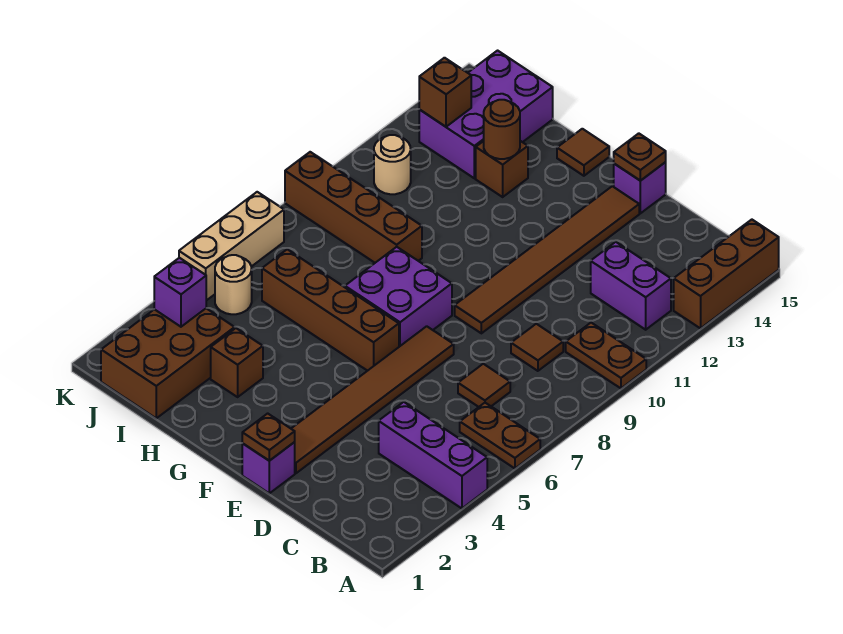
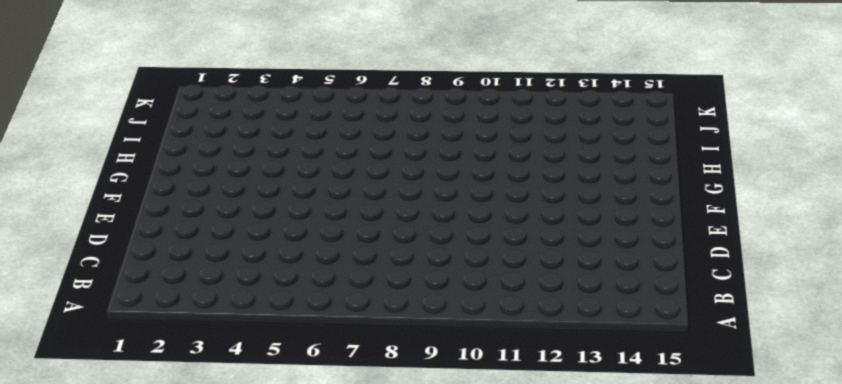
none -> purple brick A4:C4 level 1
none -> brown plate A6:B6 level 1
none -> brown plate A10:B10 level 1

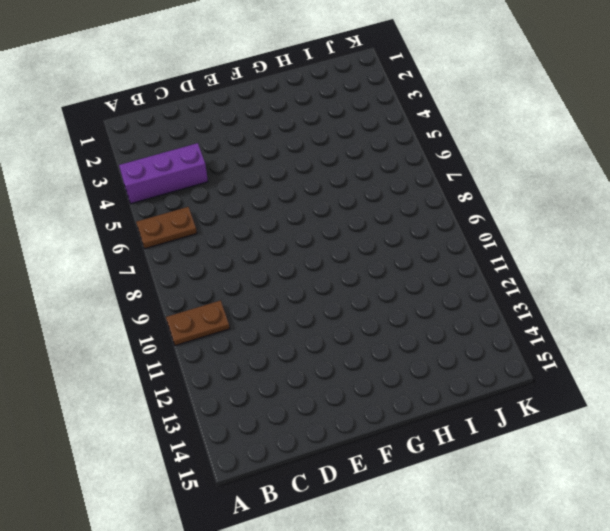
none -> brown brick A13:A15 level 1
none -> purple brick B12:C12 level 1
none -> brown tile C7 level 1

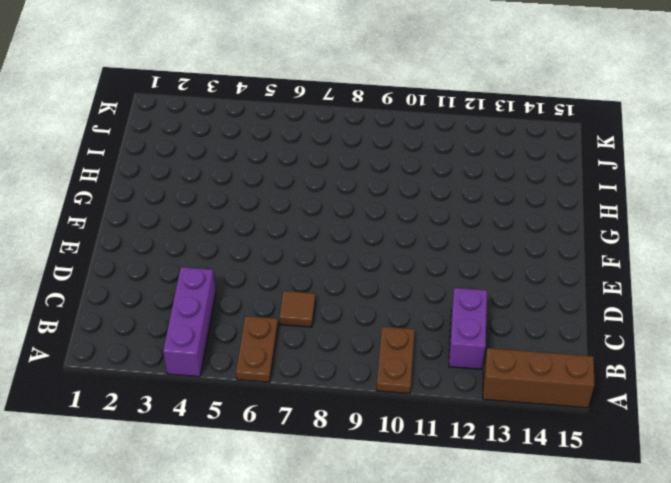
none -> brown tile C9 level 1
none -> purple brick E1 level 1
none -> brown tile E2:E7 level 1

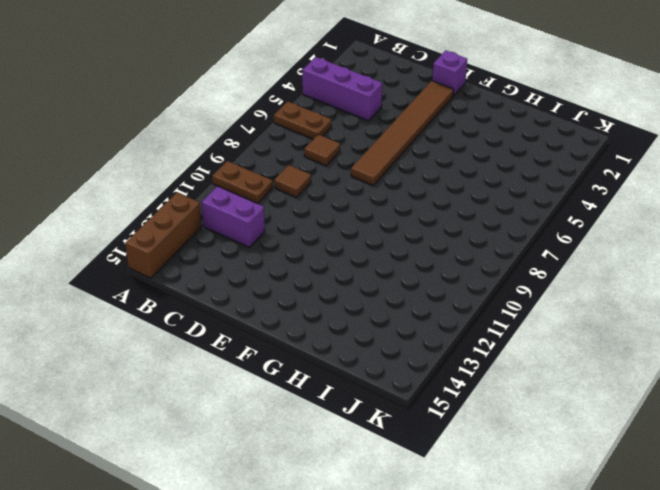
none -> brown tile E9:E14 level 1
none -> purple brick E15 level 1
none -> brown brick F6:I6 level 1

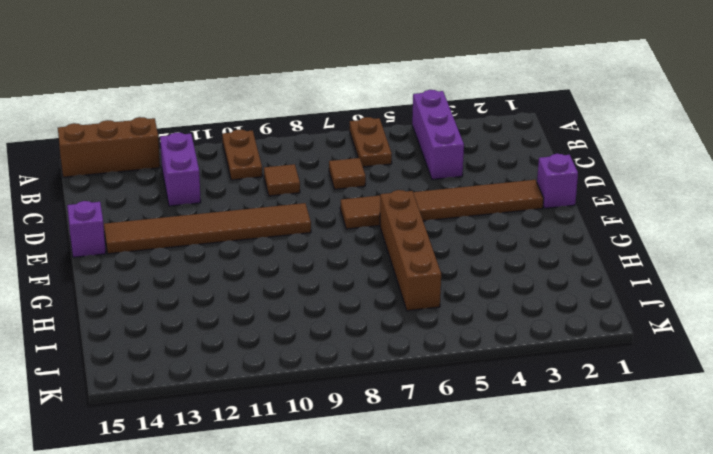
none -> purple brick F7:G8 level 1
none -> brown tile G15 level 1
none -> brown brick H3 level 1

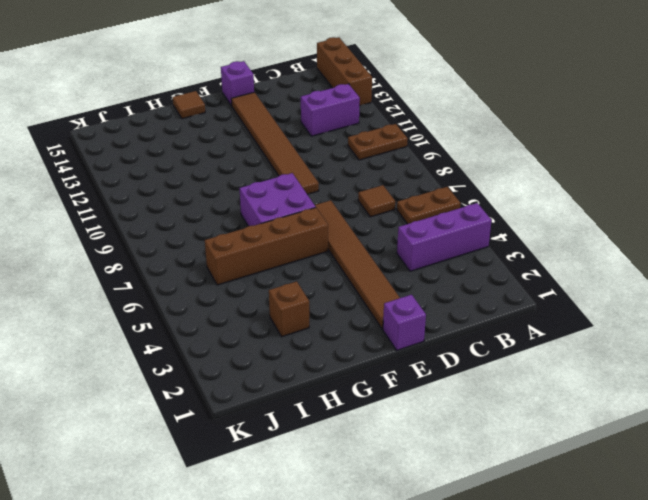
none -> brown tile C9 level 1
none -> brown brick H9:K9 level 1
none -> brown brick H13 level 1

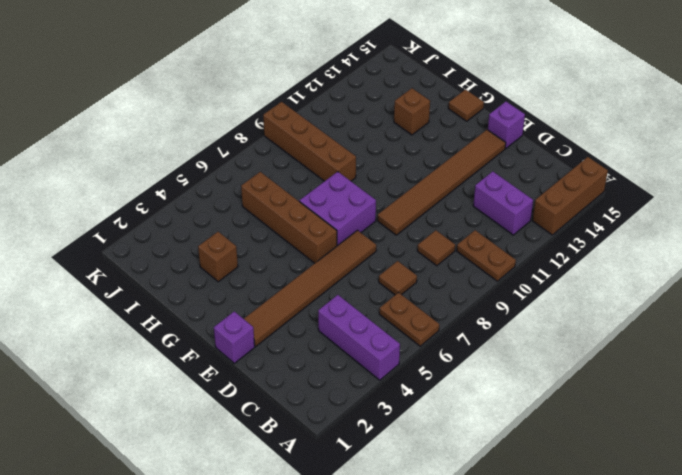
none -> brown brick I1:J3 level 1
none -> purple brick I13:J15 level 1
none -> tan round brick J5 level 1

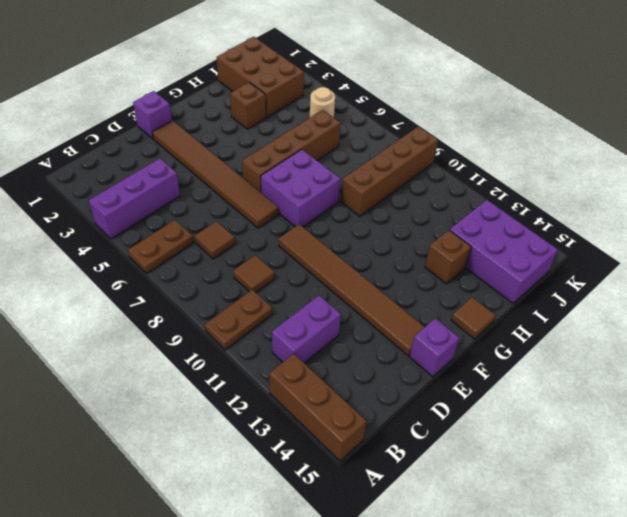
none -> tan round brick J11 level 1
none -> tan brick K5:K7 level 1
none -> brown plate E1 level 2

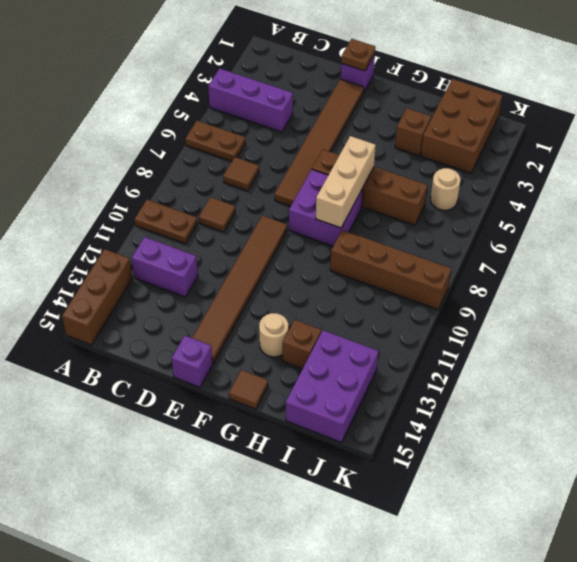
tan brick G6:G8 level 2 -> tan brick K5:K7 level 1
tan round brick G13 level 1 -> tan round brick J11 level 1
none -> brown plate E15 level 2
none -> brown round brick H13 level 2
none -> purple brick J3 level 2

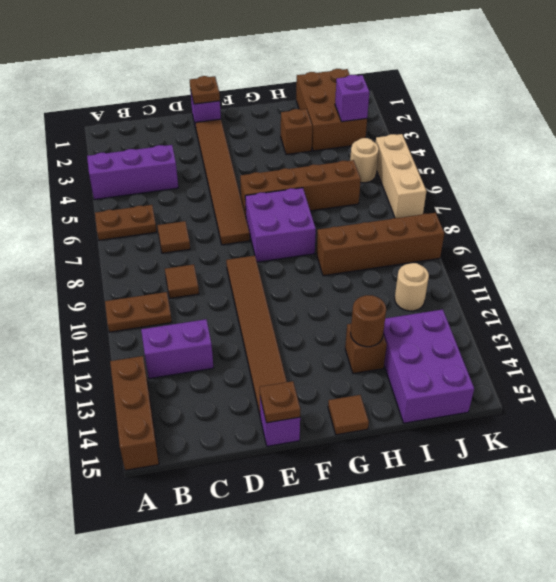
none -> brown brick J13 level 2

